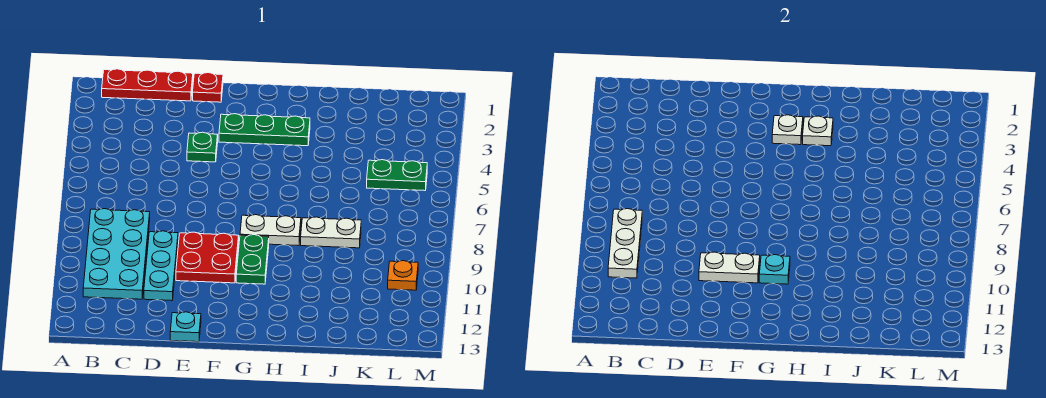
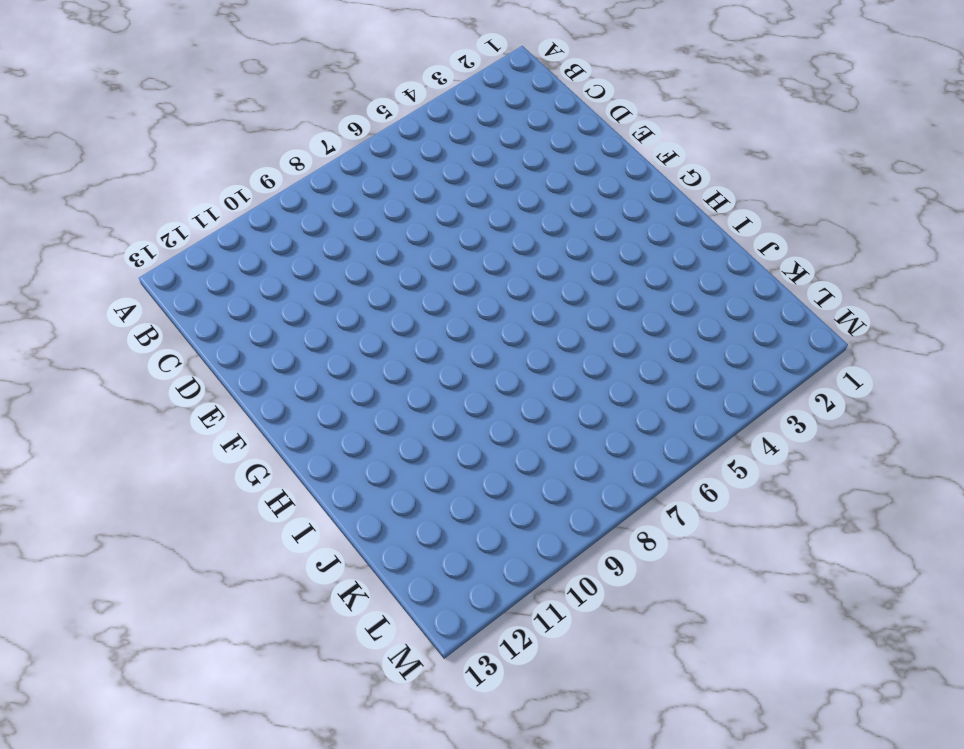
none -> red plate B1:D1 level 1
none -> cyan plate B8:C11 level 1
none -> cyan plate D9:D11 level 1

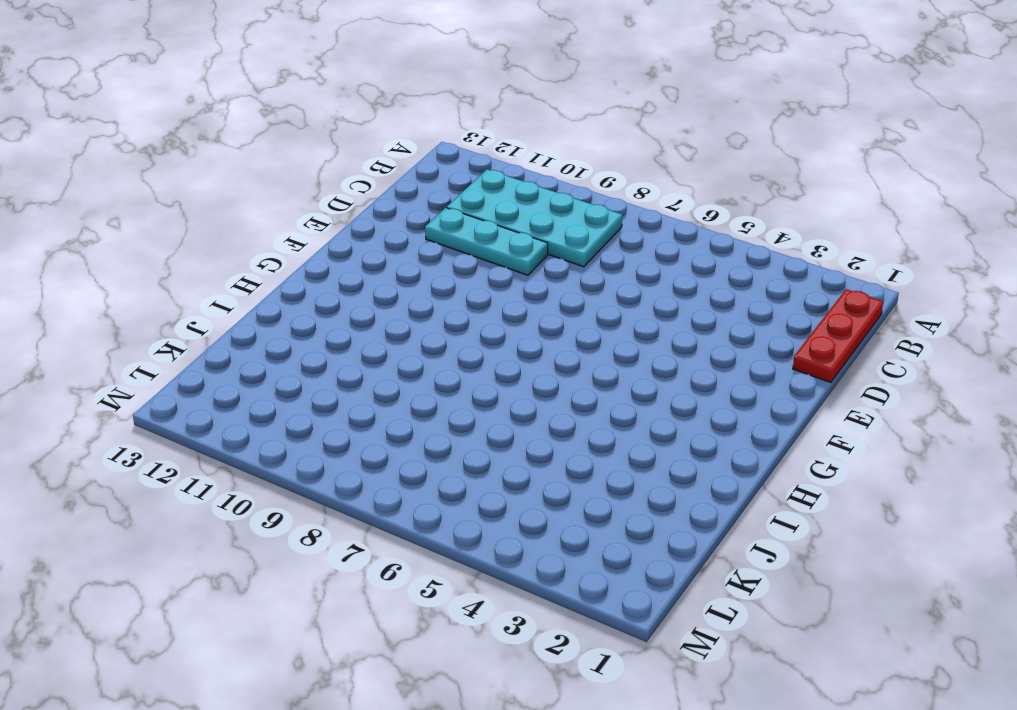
none -> red plate E1 level 1
none -> green plate E4 level 1
none -> red plate E9:F10 level 1

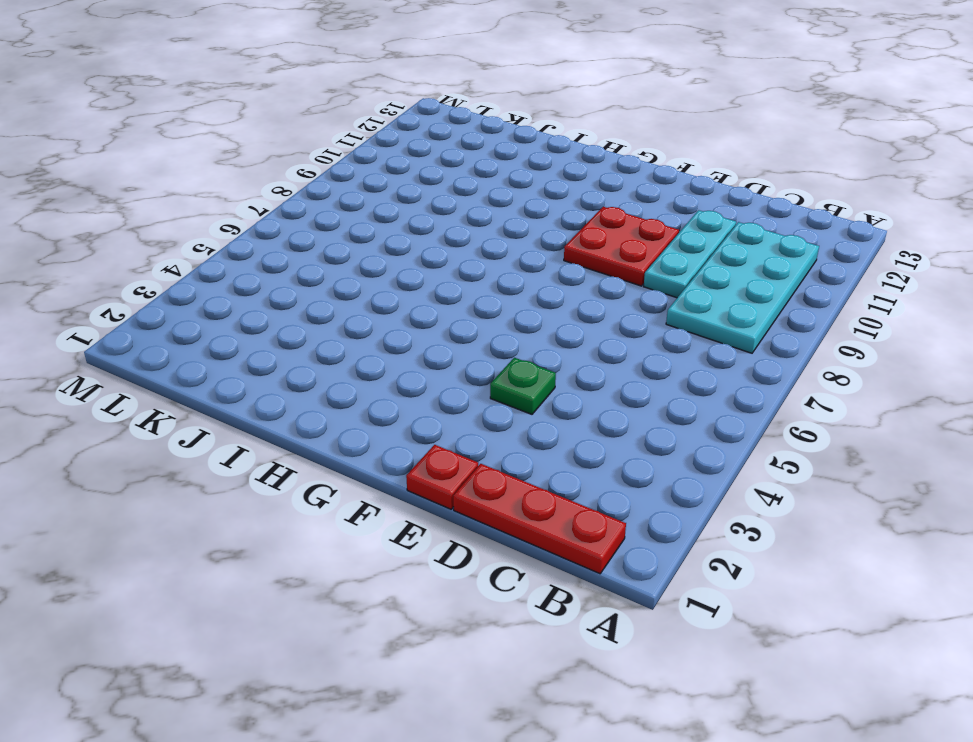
none -> cyan plate E13 level 1
none -> green plate F3:H3 level 1
none -> white plate G8:H8 level 1

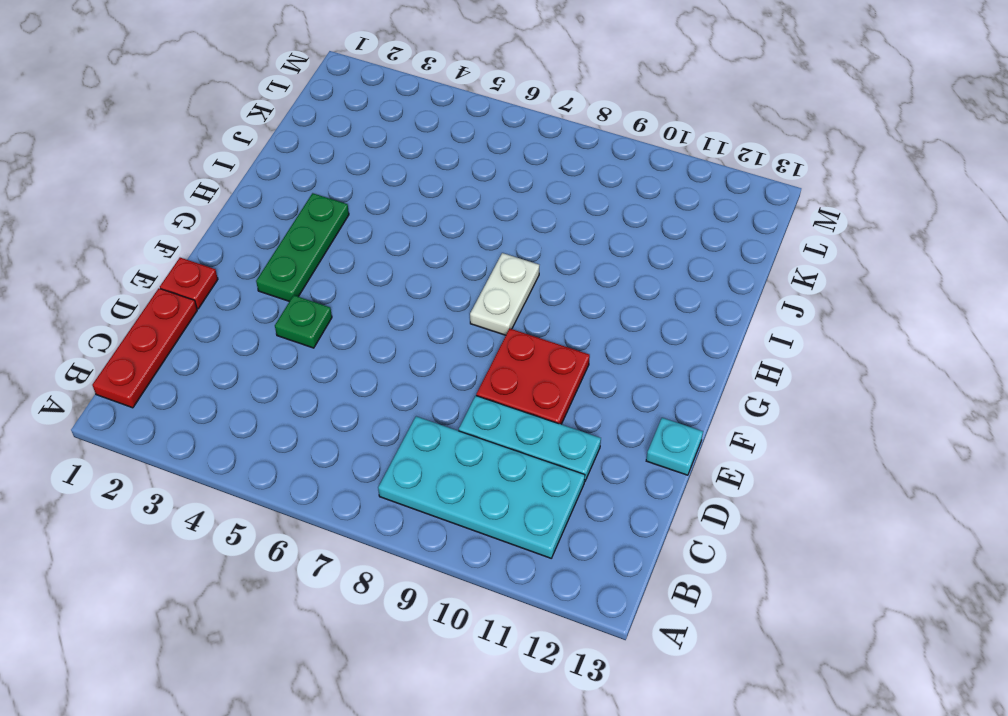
none -> green plate G9:G10 level 1
none -> white plate I8:J8 level 1
none -> green plate K5:L5 level 1

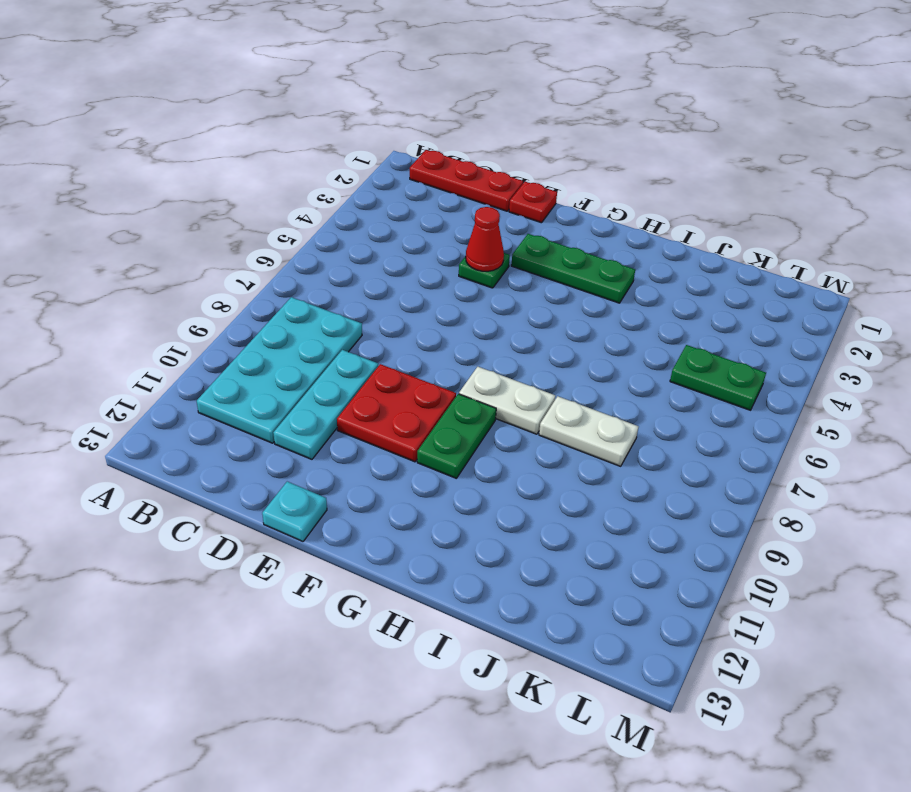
red cone E4 level 2 -> none
none -> orange plate L10 level 1
none -> white plate B8:B10 level 2
none -> white plate E10:F10 level 2

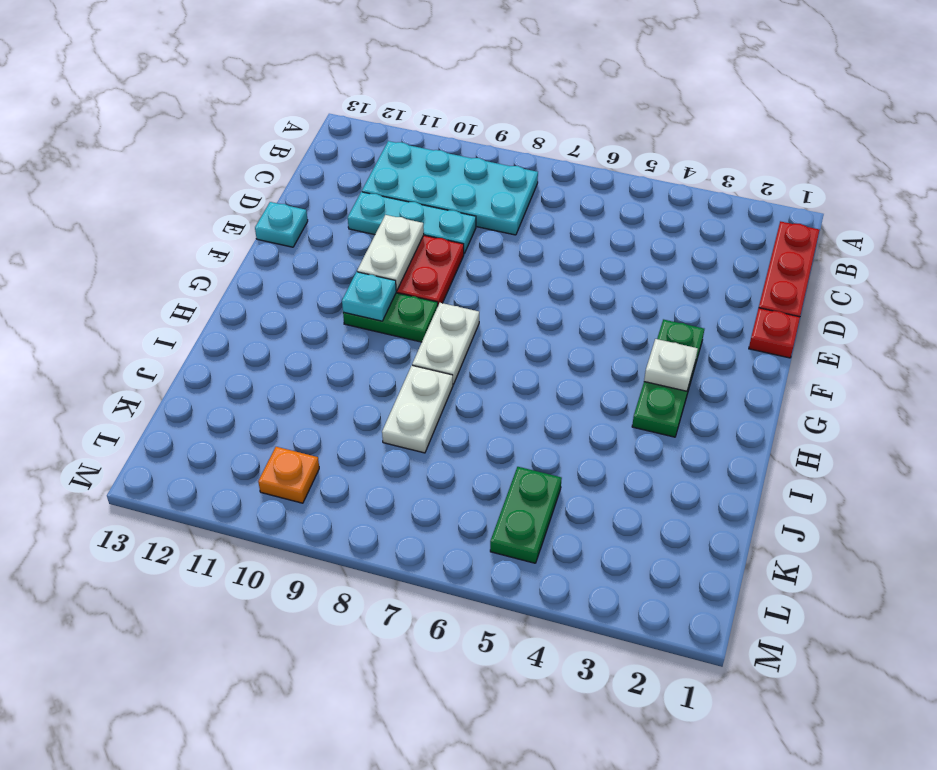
none -> green plate E4 level 1
none -> white plate B8:B10 level 2
none -> white plate H3 level 2

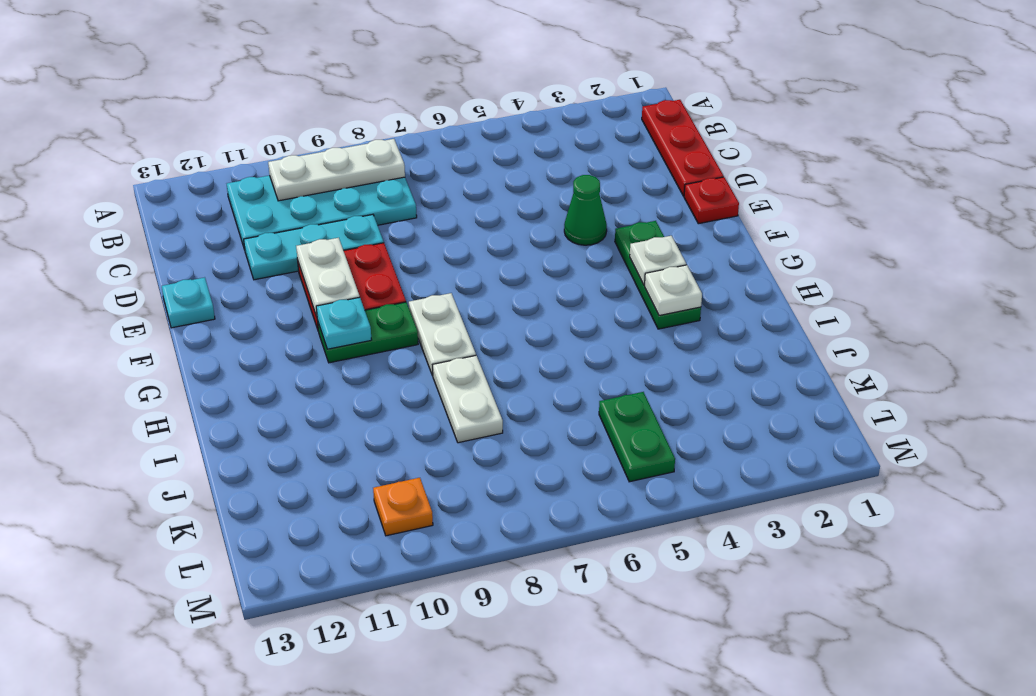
green cone E4 level 1 -> green plate E4 level 1

